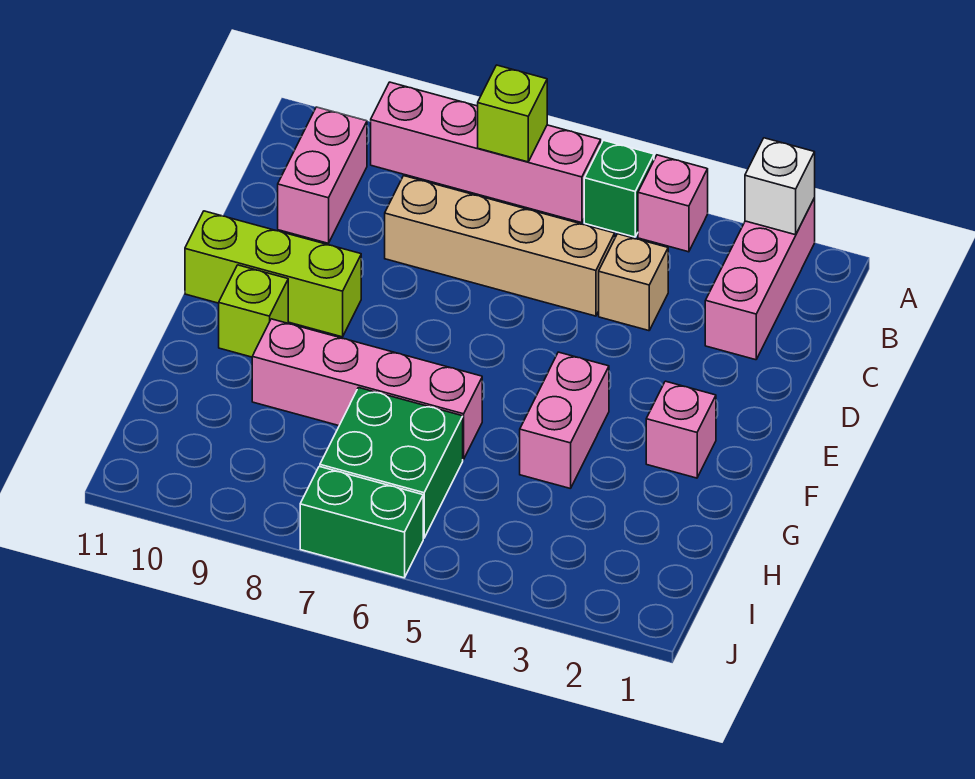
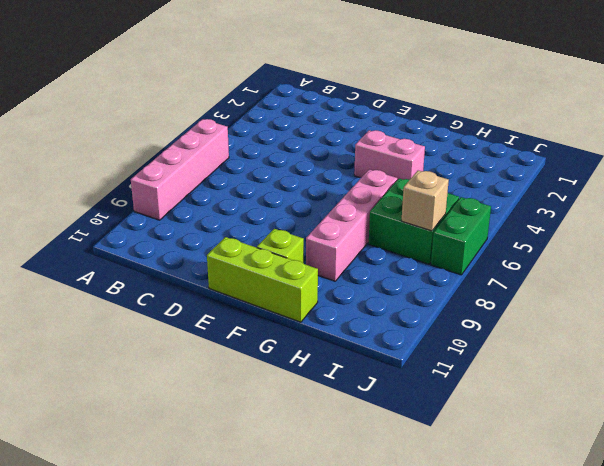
lime brick E11:G11 level 1 -> lime brick E9:E11 level 1
tan brick I7 level 2 -> tan brick C4 level 1
none -> pink brick A2:C2 level 1
none -> pink brick A4 level 1
none -> green brick A5 level 1

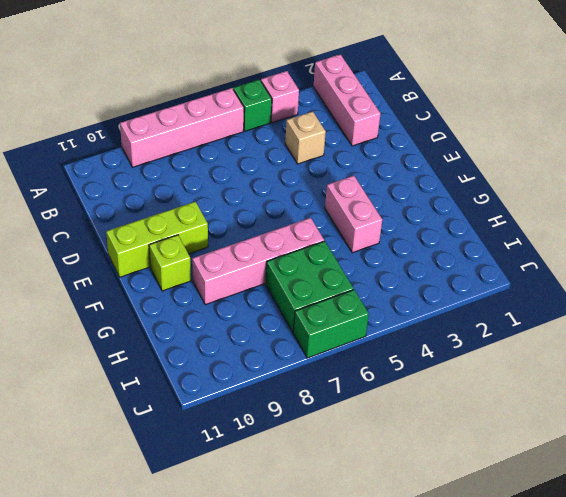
none -> pink brick B10:C10 level 1
none -> tan brick C5:C8 level 1
none -> pink brick F2 level 1

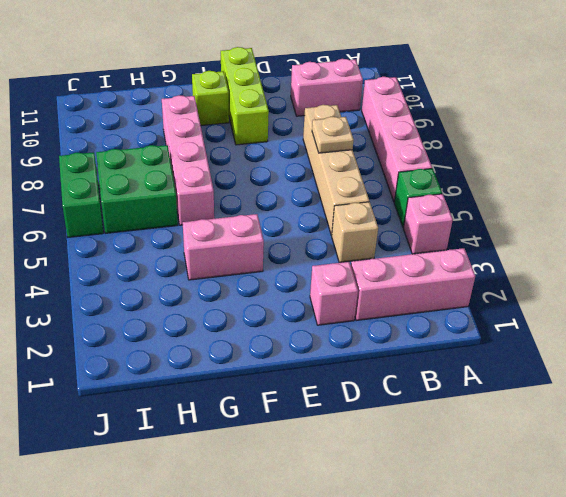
tan plate C7 level 2 -> none
pink brick D2 level 1 -> pink brick F2 level 1
none -> white brick A2 level 2
none -> lime brick A7 level 2

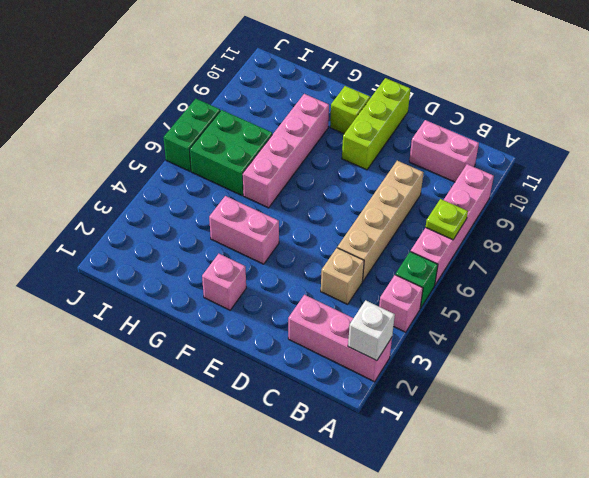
lime plate A7 level 2 -> lime brick A7 level 2

